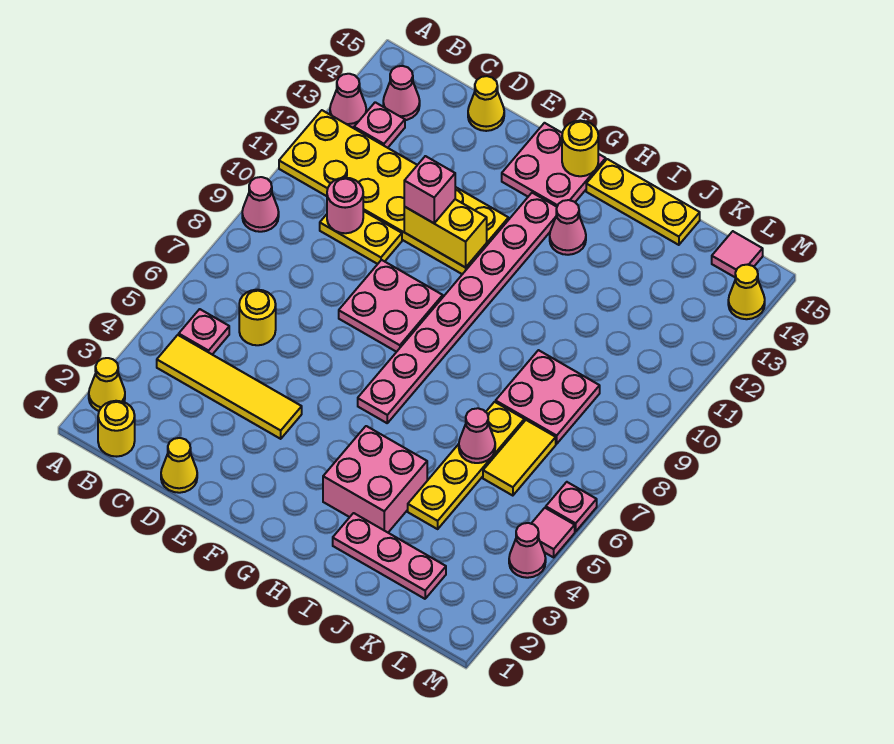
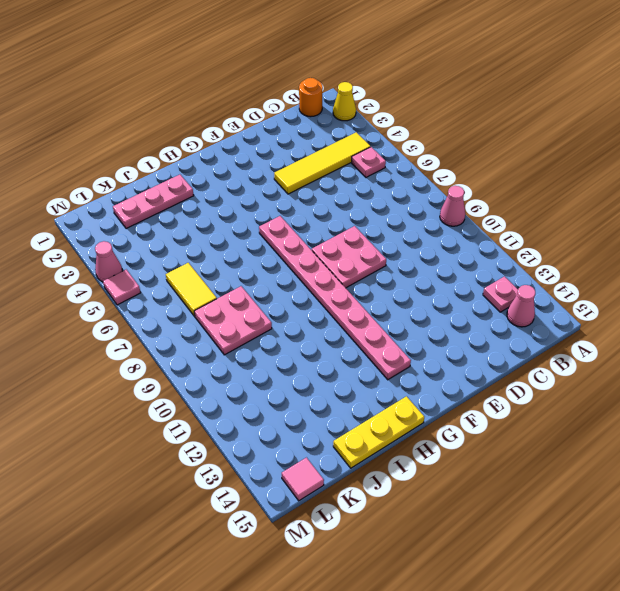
orange round brick B1 level 1 -> yellow round brick B1 level 1
none -> yellow plate A11:F12 level 1
none -> pink cone A13 level 1
none -> yellow round brick C6 level 1
none -> yellow plate C10:D10 level 1

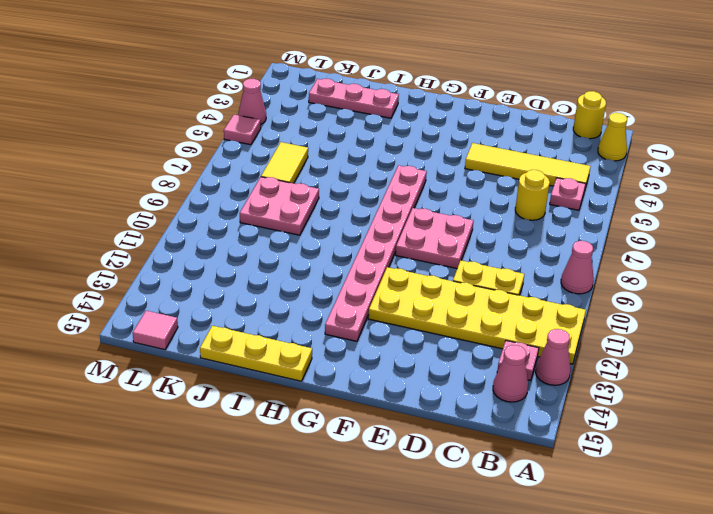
none -> yellow cone D1 level 1
none -> yellow cone D15 level 1
none -> pink plate F14:G15 level 1
none -> pink brick H3:I4 level 1

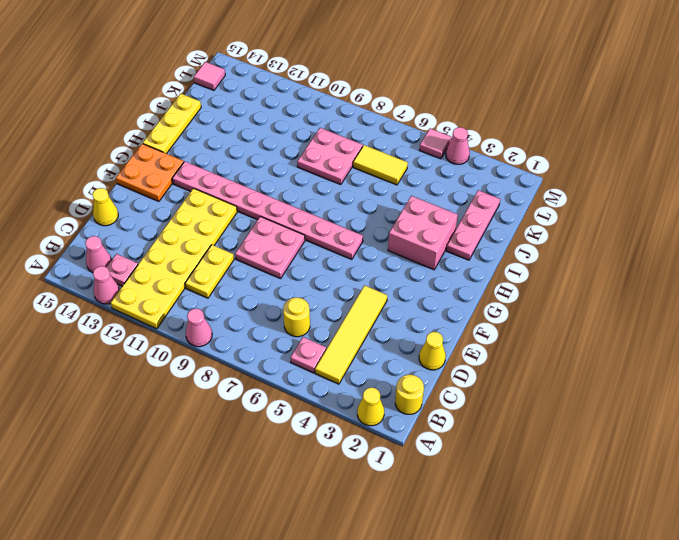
orange plate F14:G15 level 1 -> pink plate F14:G15 level 1
none -> pink cone H13 level 1
none -> yellow plate J4:J7 level 1
none -> pink plate M6 level 1
none -> yellow cone M14 level 1

